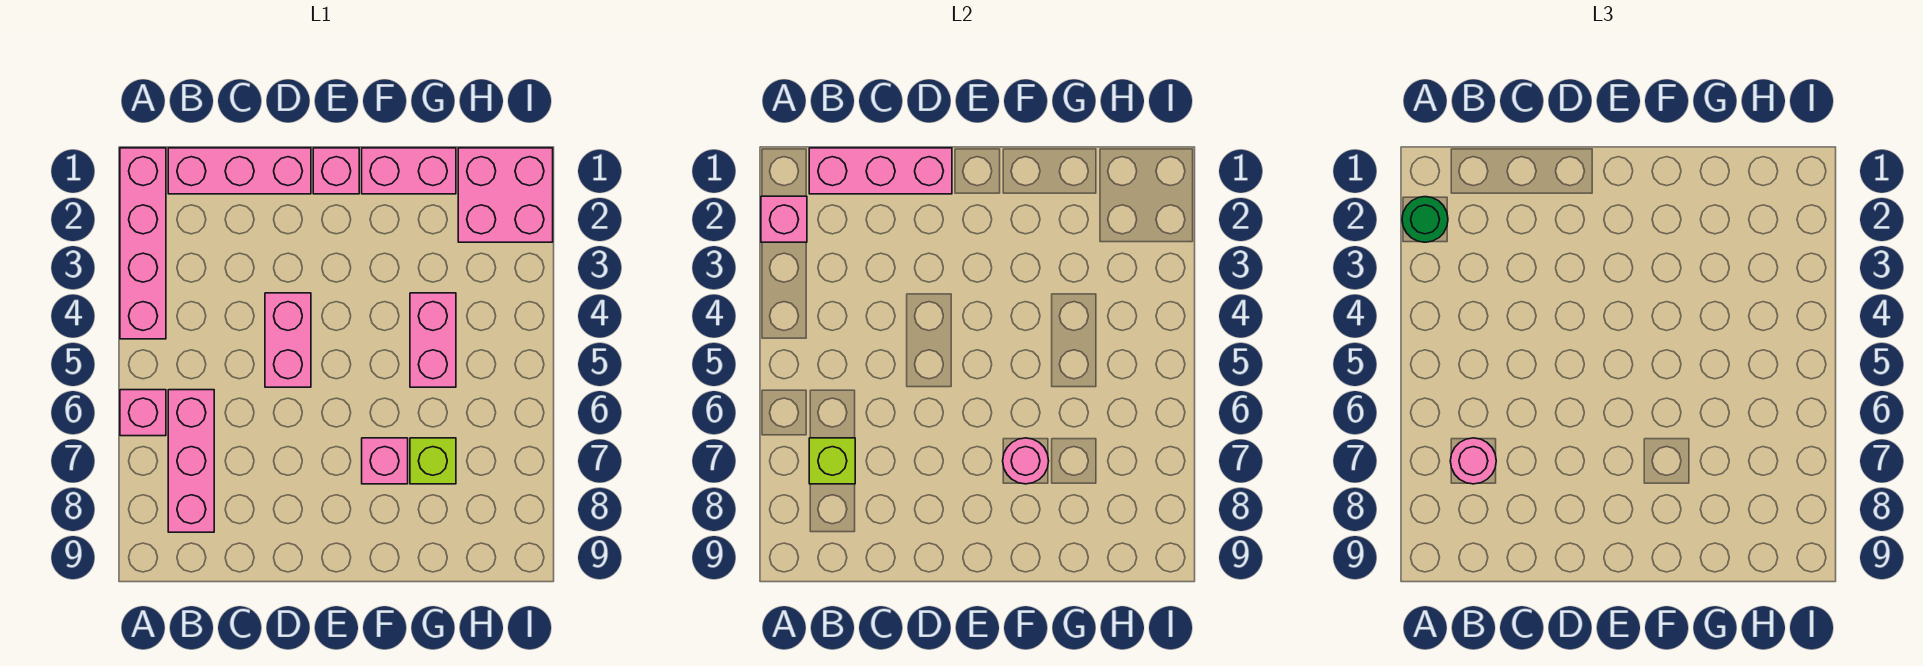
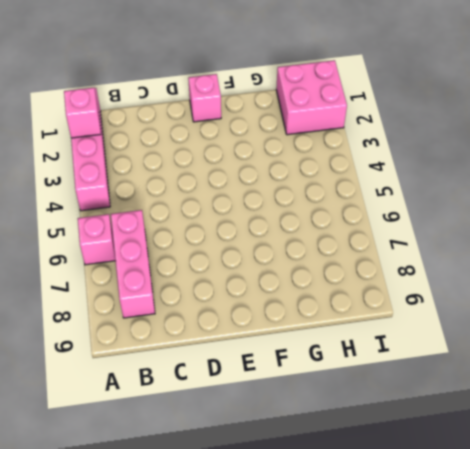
none -> pink brick B1:D1 level 1
none -> pink brick D4:D5 level 1
none -> pink brick F1:G1 level 1

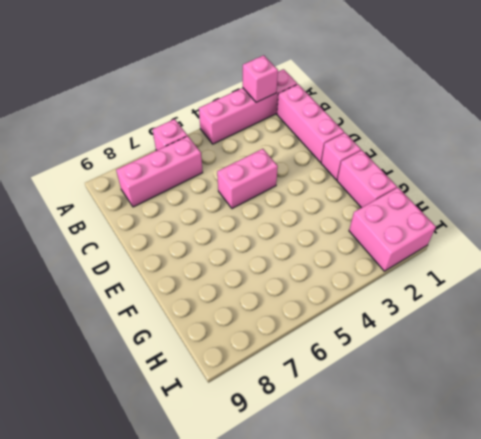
none -> pink brick F7 level 1
none -> pink brick G4:G5 level 1
none -> lime brick G7 level 1

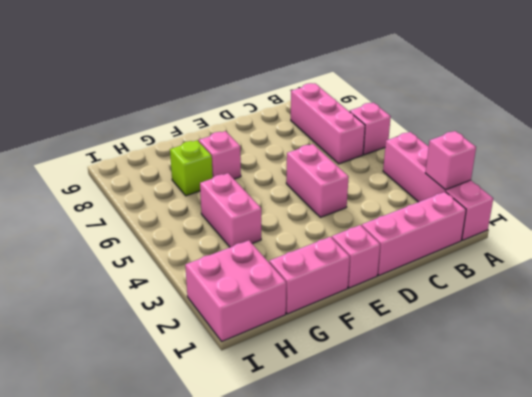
none -> pink brick B1:D1 level 2
none -> lime brick B7 level 2
none -> pink round brick F7 level 2

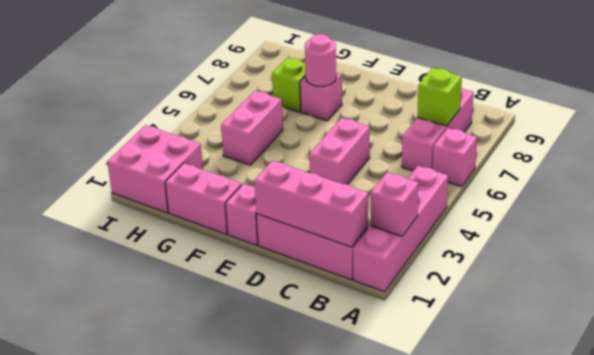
none -> green round brick A2 level 3
none -> pink round brick B7 level 3

